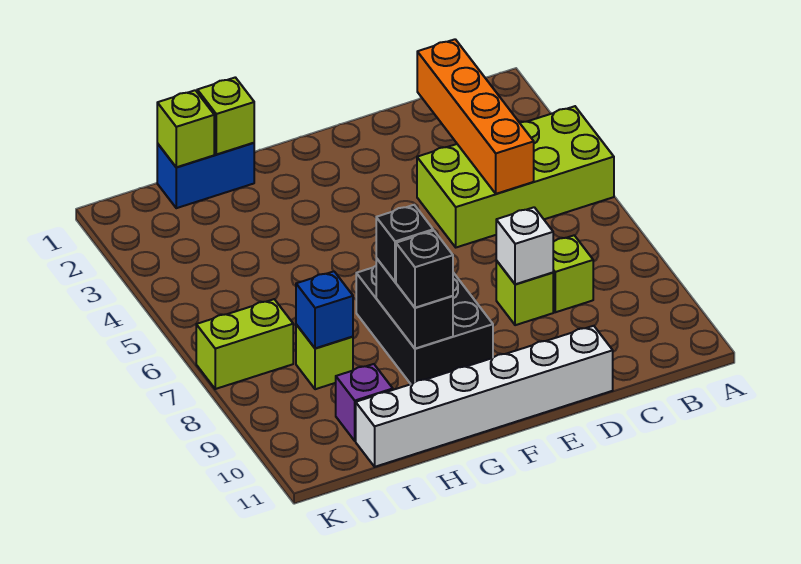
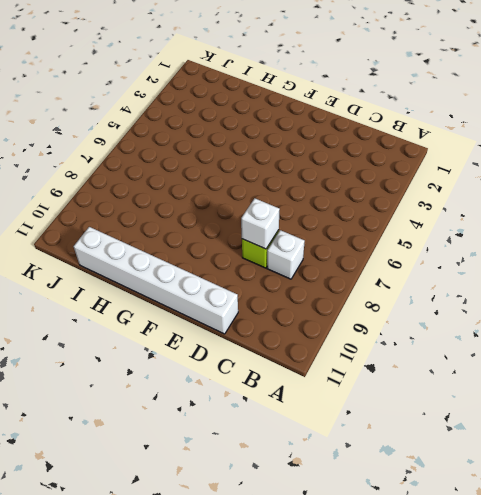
white brick C8 level 1 -> lime brick C8 level 1
none -> lime brick A4:D5 level 1
none -> black brick F7:G9 level 1
none -> blue brick H1:I1 level 1

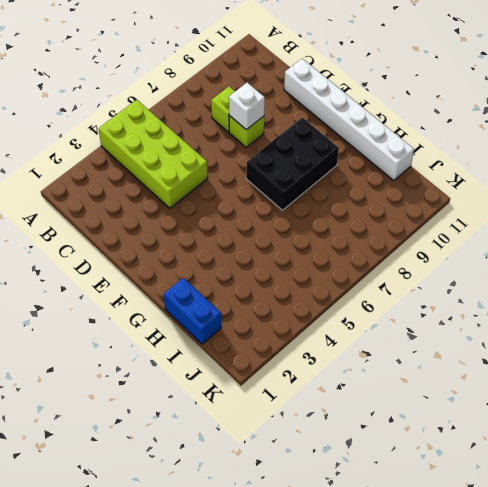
none -> lime brick I8 level 1
none -> purple brick I10 level 1
none -> lime brick J7:K7 level 1

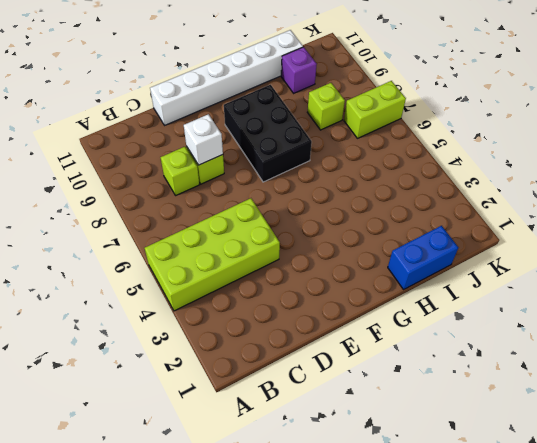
none -> orange brick C2:C5 level 2
none -> black brick G8:G9 level 2
none -> lime brick H1 level 2

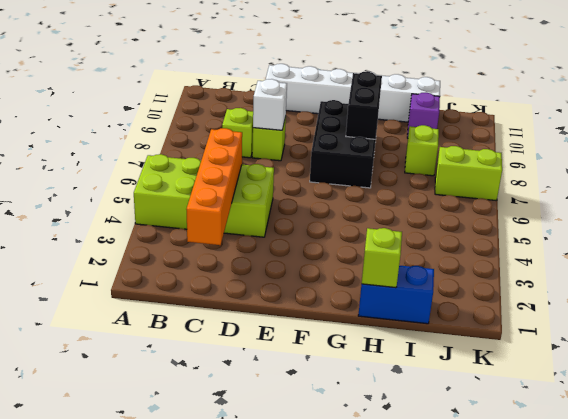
none -> lime brick I1 level 2
none -> blue brick I8 level 2
none -> black brick G8 level 3

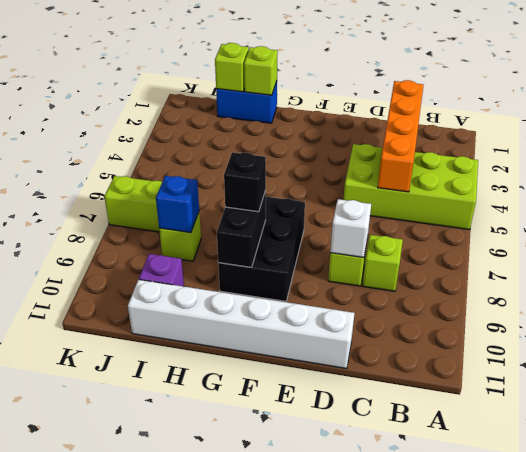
none -> black brick G9 level 3

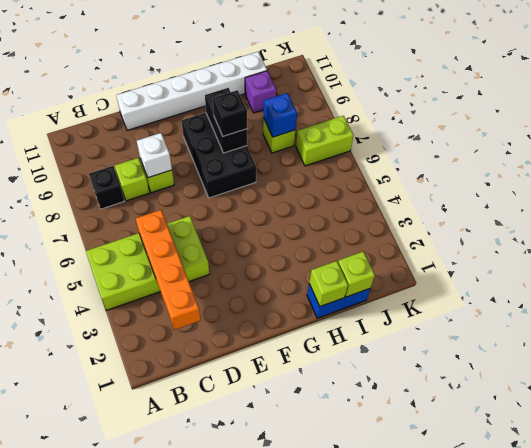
black brick B8 level 1 -> black brick G9 level 3

